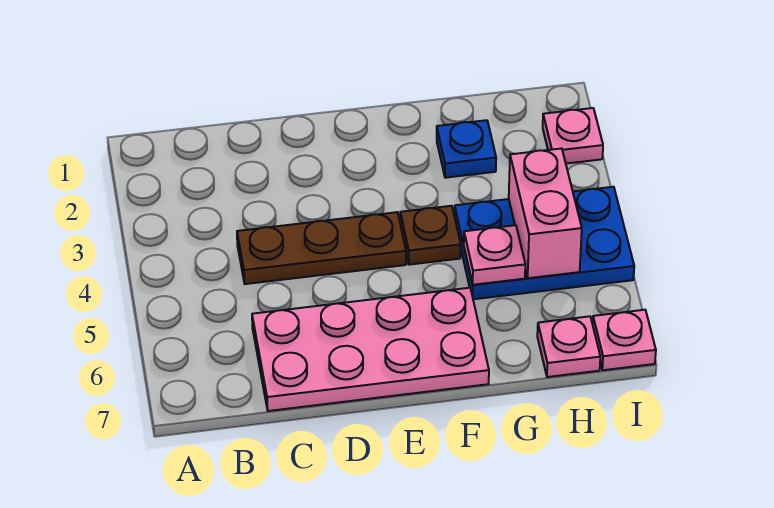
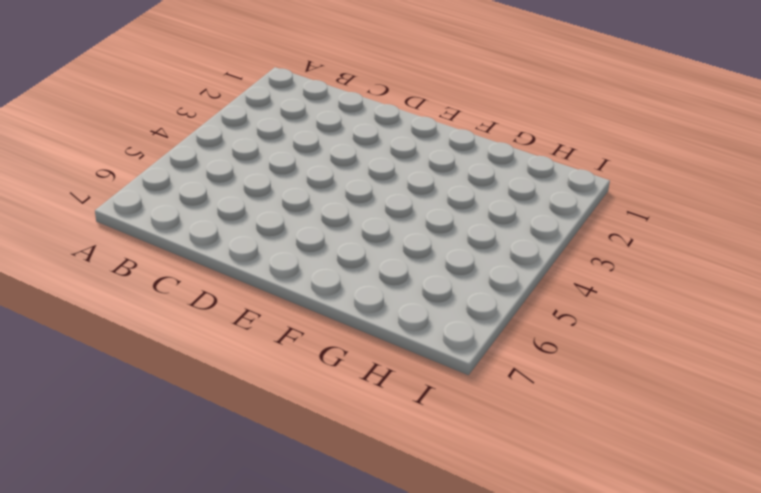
none -> brown plate C4:E4 level 1
none -> pink plate C6:F7 level 1

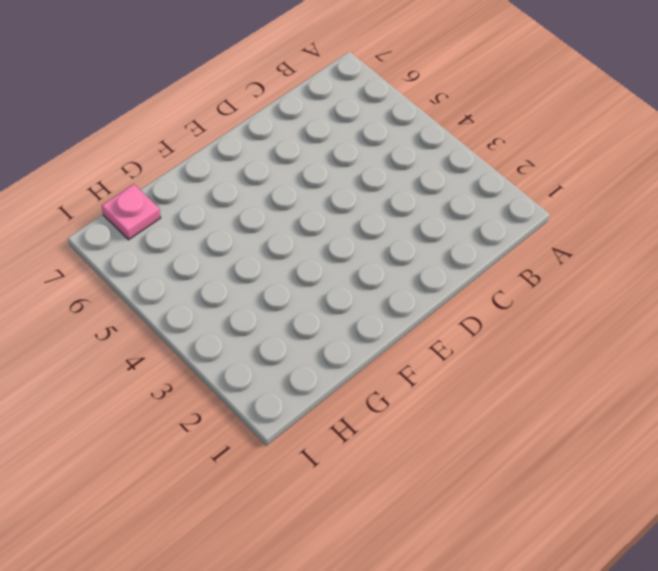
none -> brown plate C4:E4 level 1
none -> pink plate C6:F7 level 1

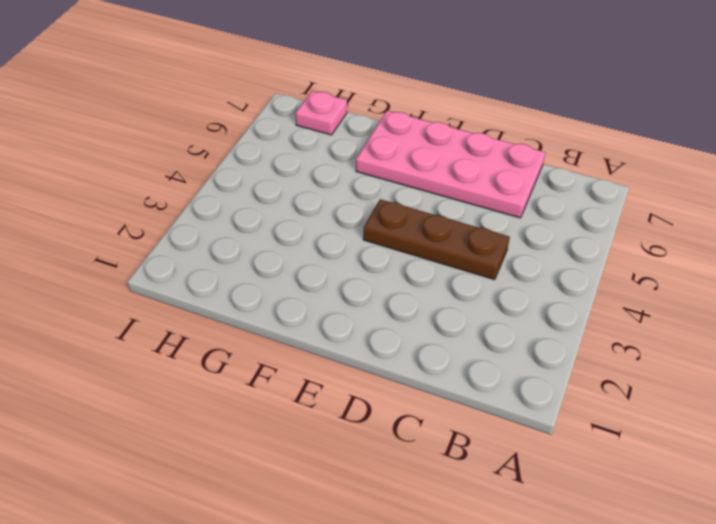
none -> brown plate F4 level 1
none -> blue plate G2 level 1

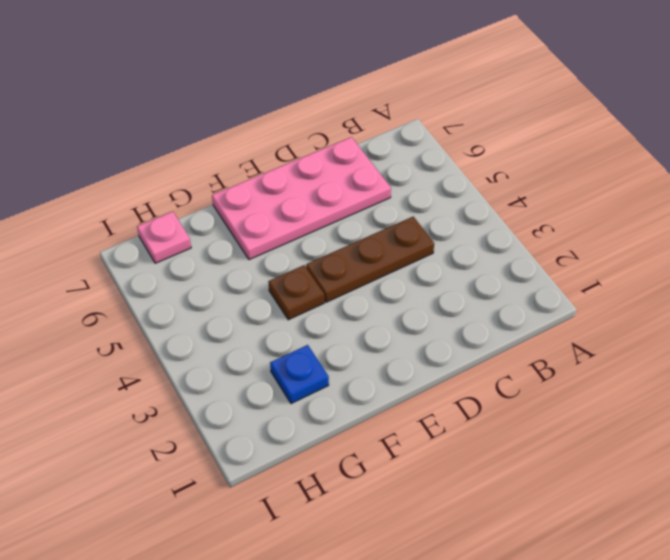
none -> blue plate G4:I5 level 1
none -> pink plate I2 level 1

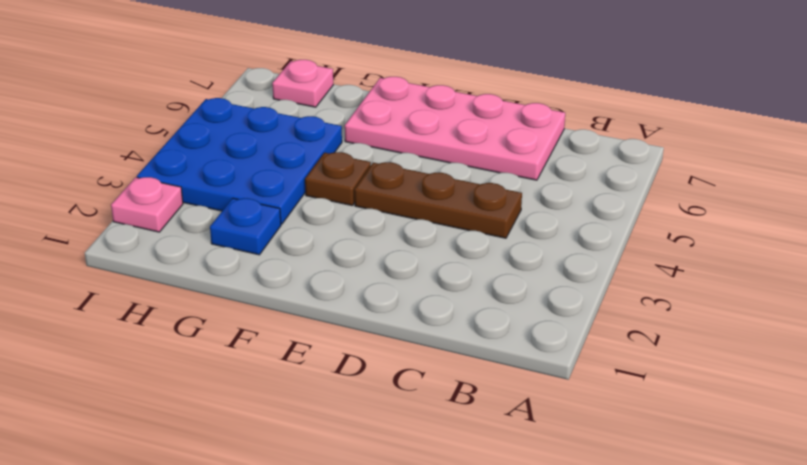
blue plate G3:I5 level 1 -> blue plate G4:I5 level 1
none -> pink plate I7 level 1
none -> pink plate G5 level 2

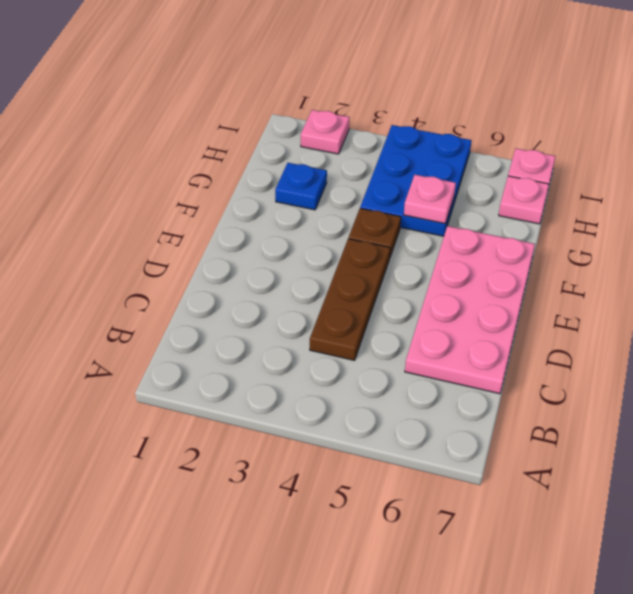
none -> pink brick H4:H5 level 2

